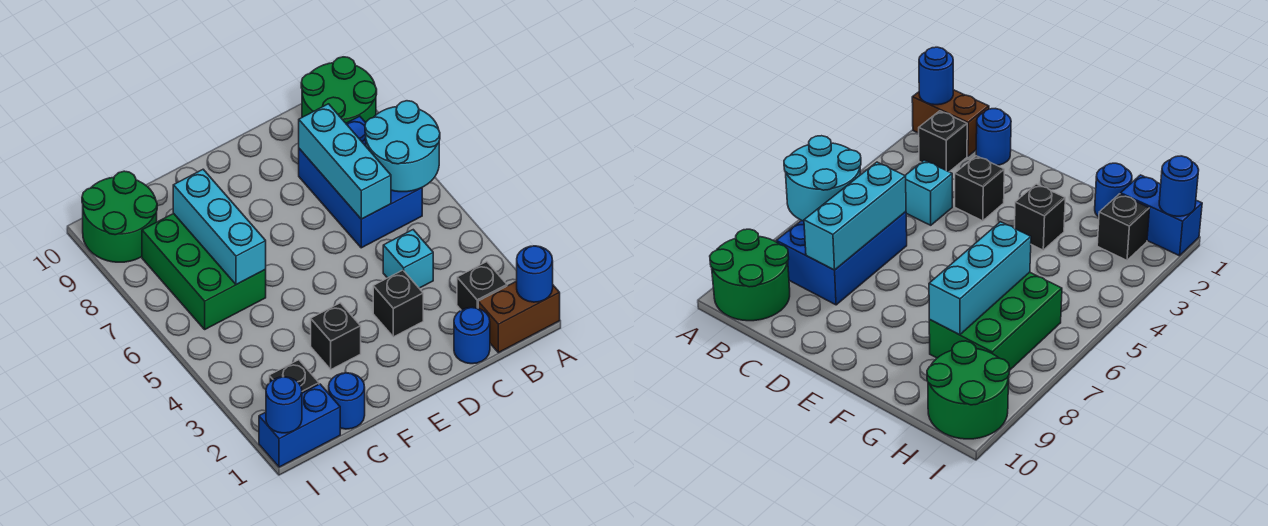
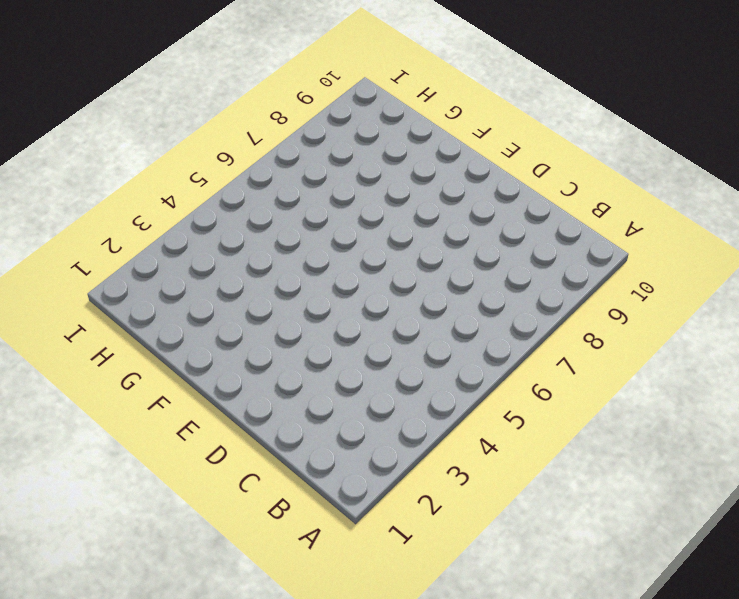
none -> brown brick A1:B1 level 1
none -> green round brick A9:B10 level 1
none -> black brick B2 level 1

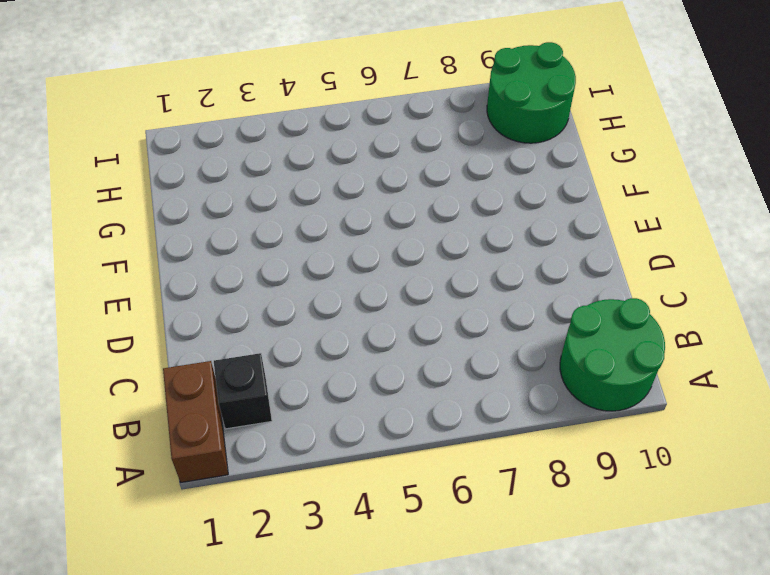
none -> blue brick B6:C8 level 1
none -> blue round brick C1 level 1
none -> cyan brick C4 level 1

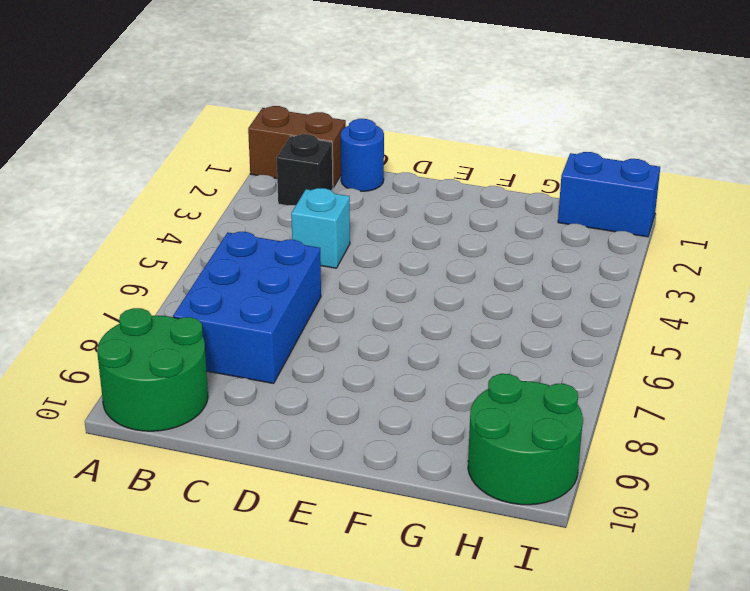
none -> black brick D3 level 1
none -> black brick F3 level 1
none -> blue round brick G1 level 1

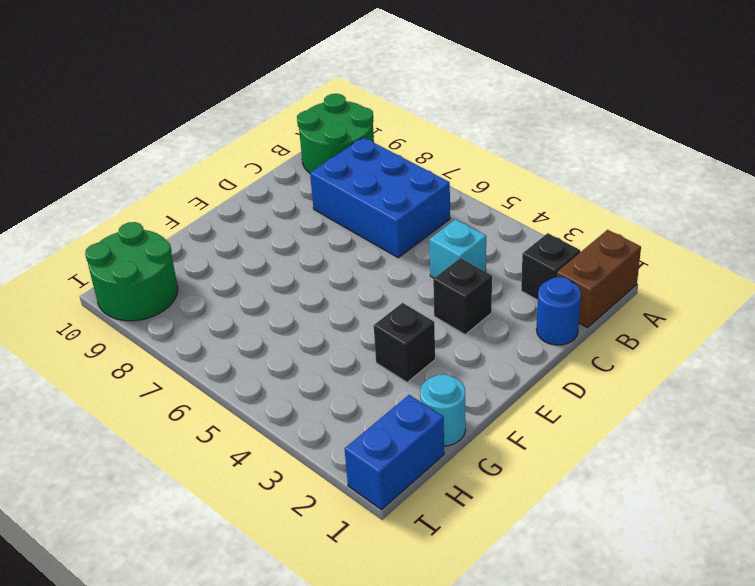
cyan round brick G1 level 1 -> blue round brick G1 level 1
none -> green brick G6:H8 level 1
none -> black brick H2 level 1
none -> blue round brick A1 level 2

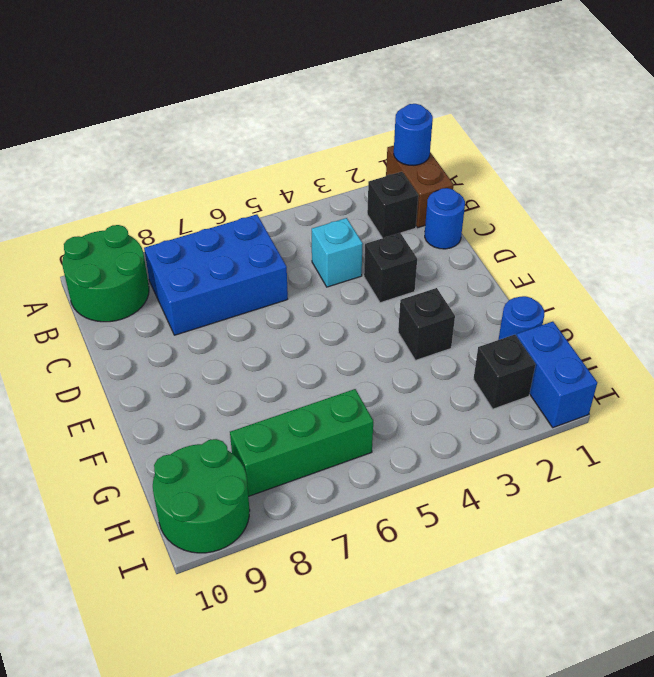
green brick H6:H8 level 1 -> green brick G6:H8 level 1
none -> cyan round brick A6:B7 level 2
none -> cyan brick C6:C8 level 2
none -> cyan brick G6:G8 level 2

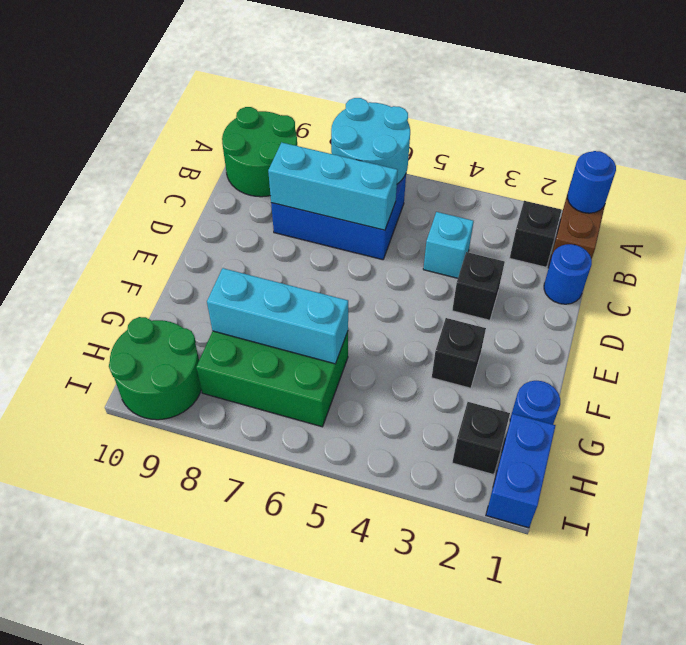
none -> blue round brick I1 level 2

